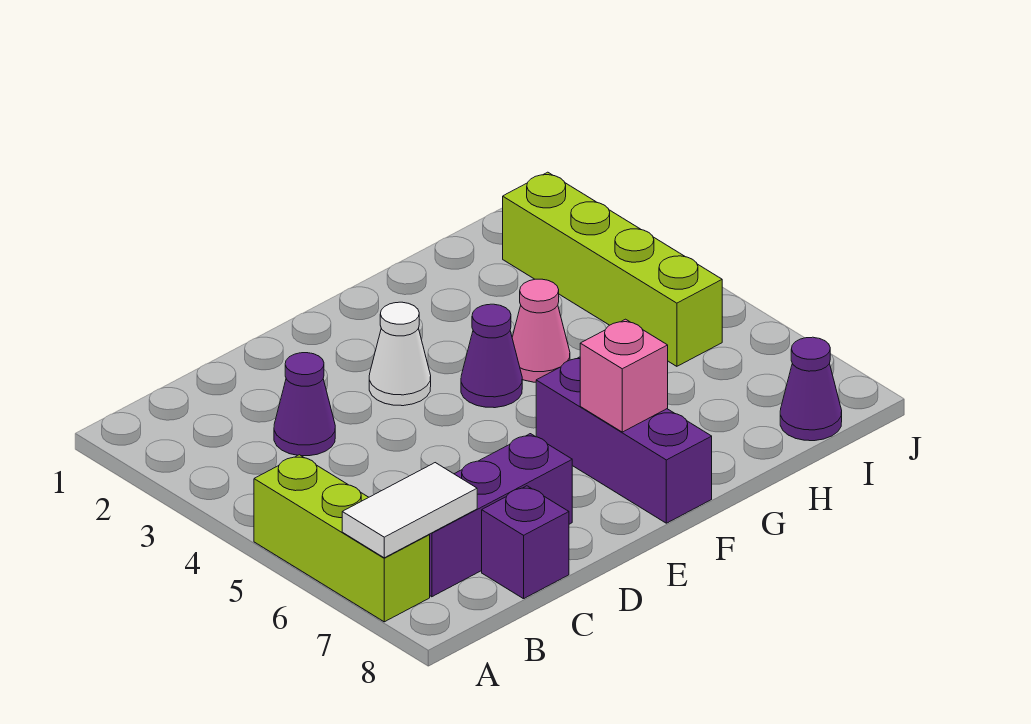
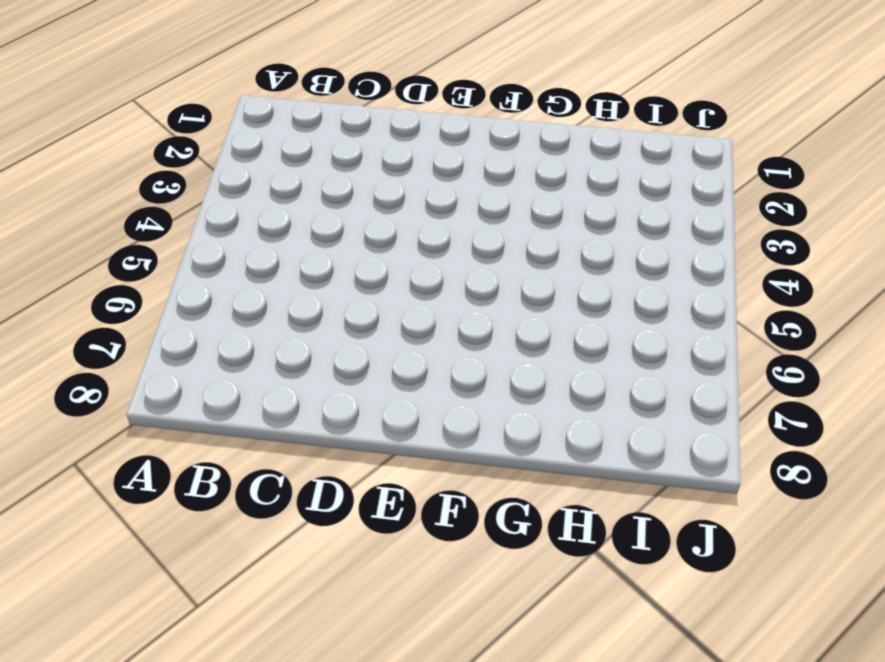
none -> lime brick A5:A7 level 1
none -> purple brick B7:D7 level 1
none -> purple cone C3 level 1

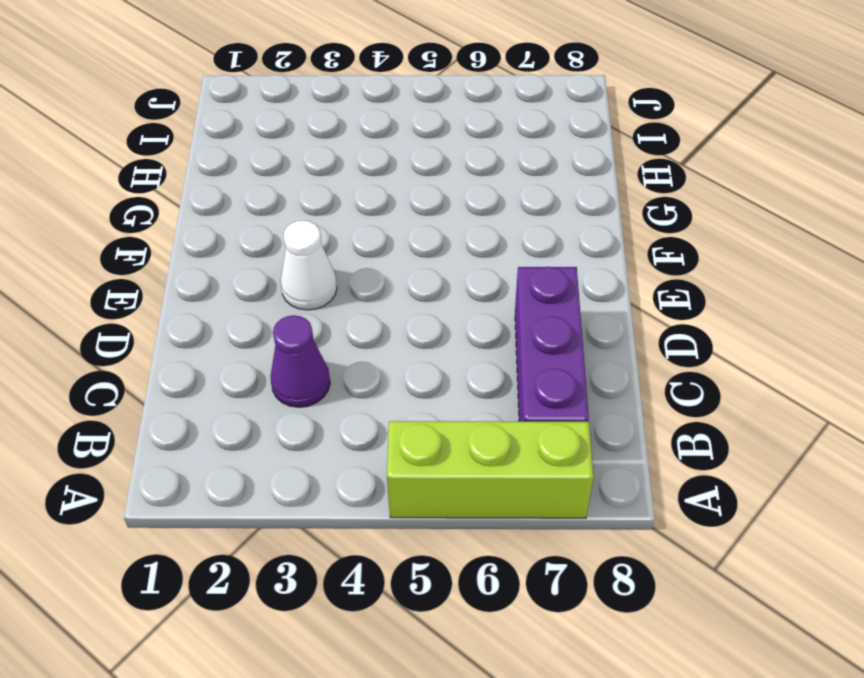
none -> purple brick C8 level 1
none -> purple cone F4 level 1
none -> purple brick F6:F8 level 1

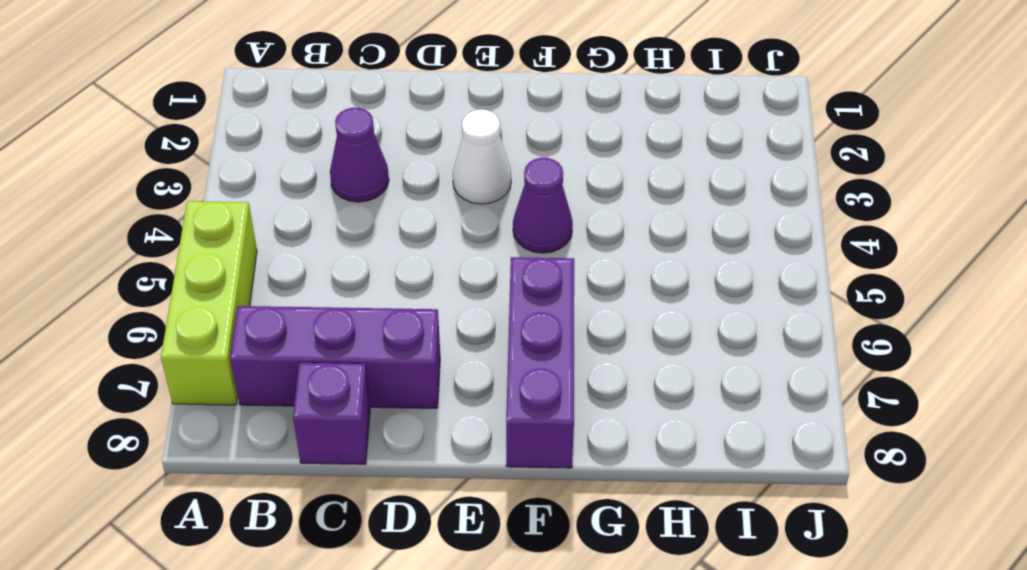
none -> pink cone G4 level 1
none -> lime brick I2:I5 level 1
none -> purple cone I8 level 1

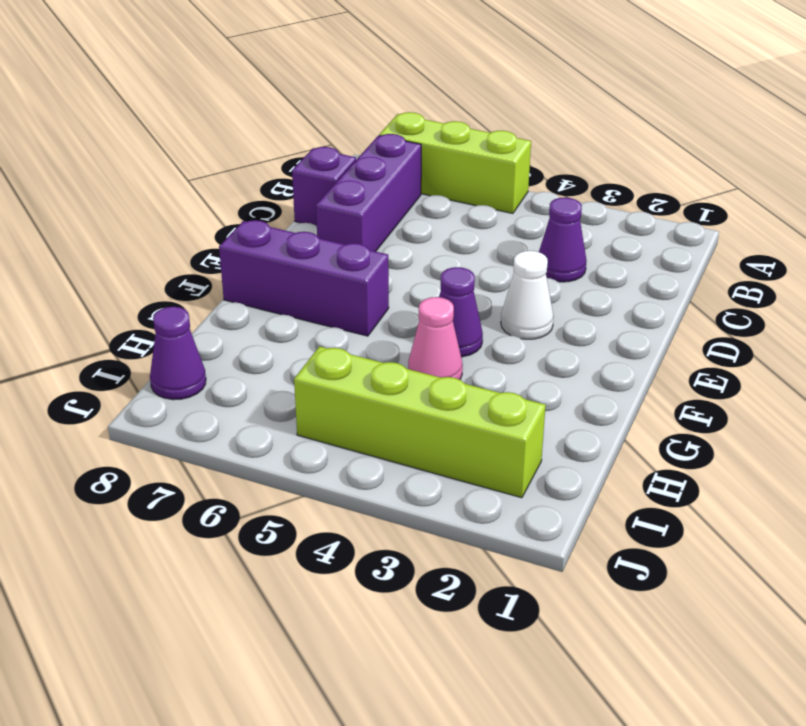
none -> white tile A7:B7 level 2
none -> pink brick F7 level 2

